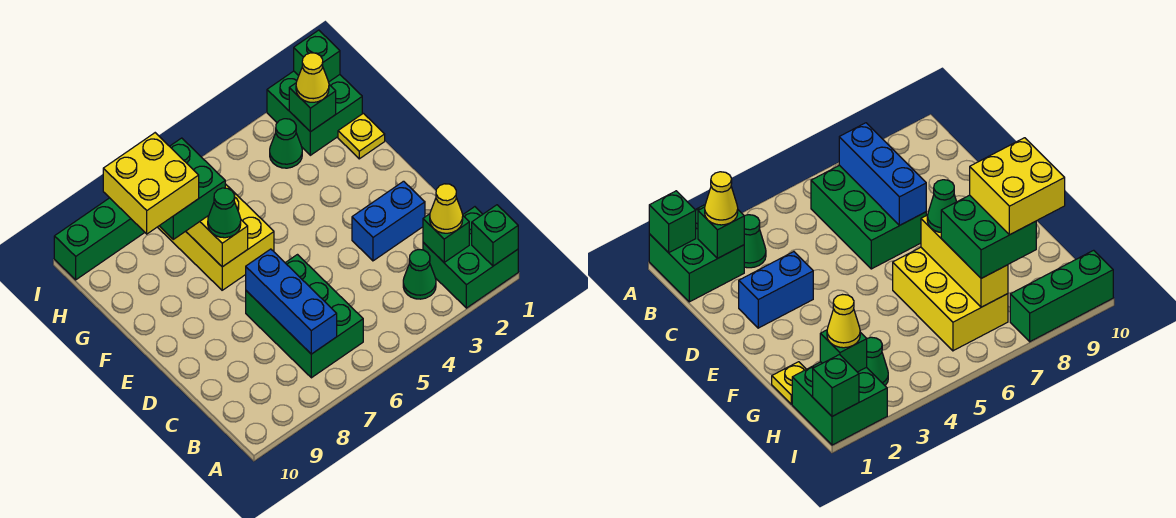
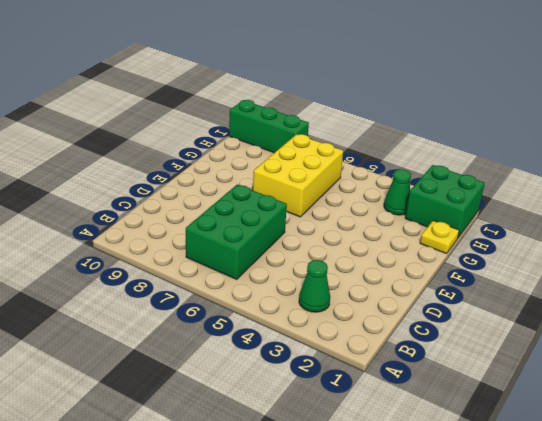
none -> green brick A1:B2 level 1
none -> blue brick D2:D3 level 1
none -> green brick A1 level 2

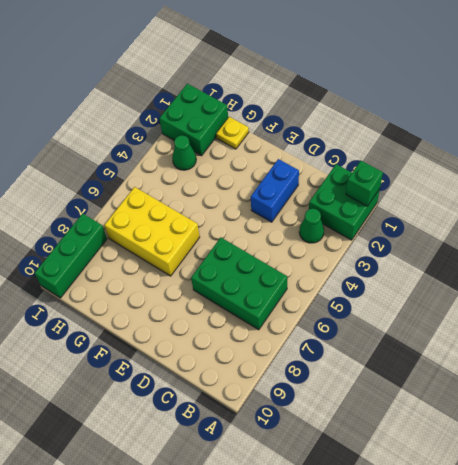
none -> green brick B2 level 2
none -> blue brick B7:D7 level 2
none -> yellow brick F7:H7 level 2

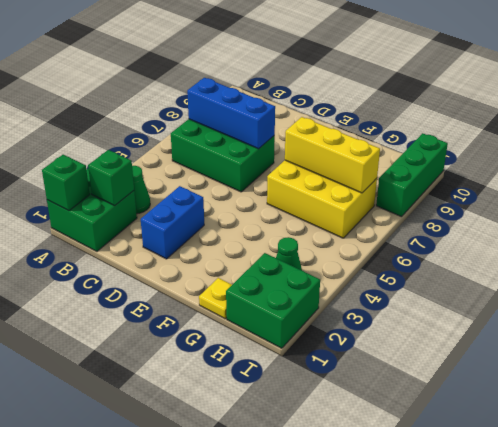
none -> green brick H2 level 2
none -> green brick I1 level 2
none -> yellow cone B2 level 3

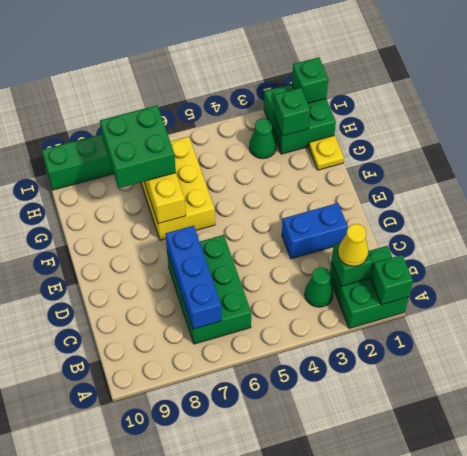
none -> green cone F7 level 3
none -> yellow cone H2 level 3
none -> yellow brick G8:H9 level 4

